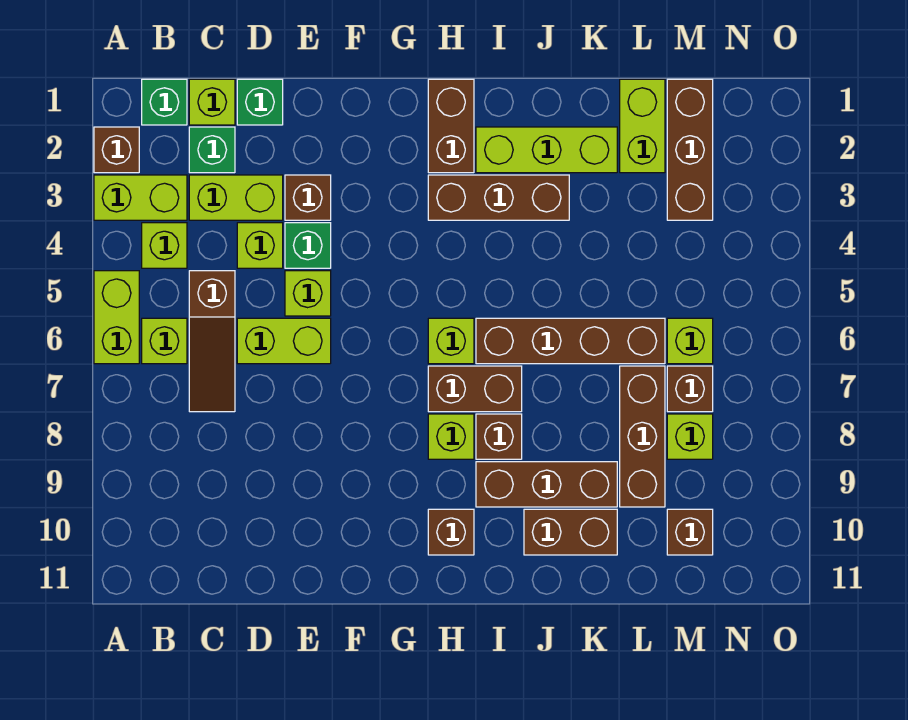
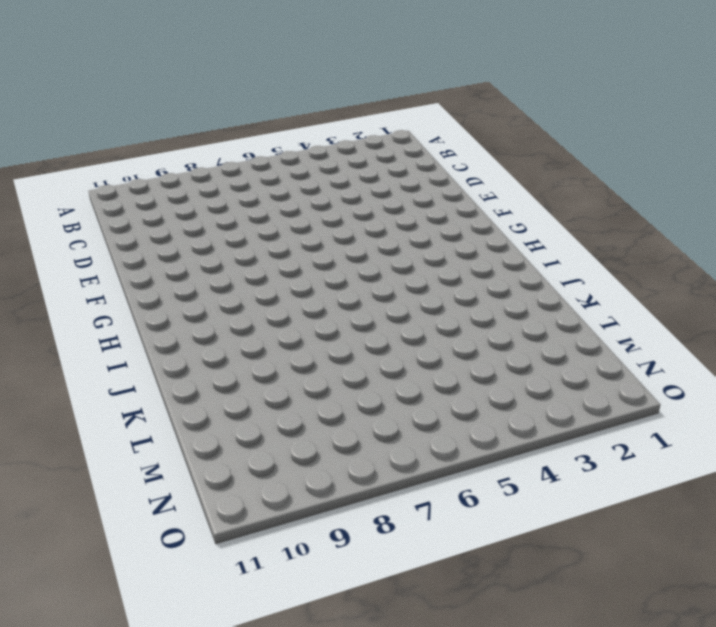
none -> brown brick A2 level 1
none -> lime brick A3:B3 level 1
none -> lime brick A5:A6 level 1
none -> green brick B1 level 1

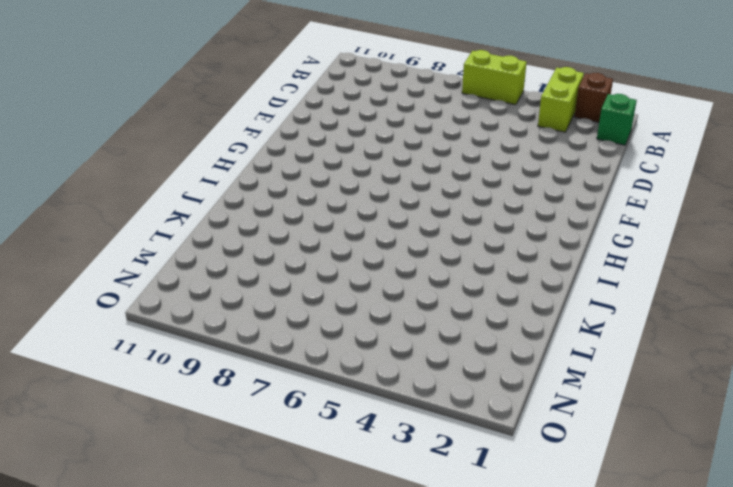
none -> lime brick B4 level 1
none -> lime brick B6 level 1
none -> lime brick C1 level 1
none -> green brick C2 level 1

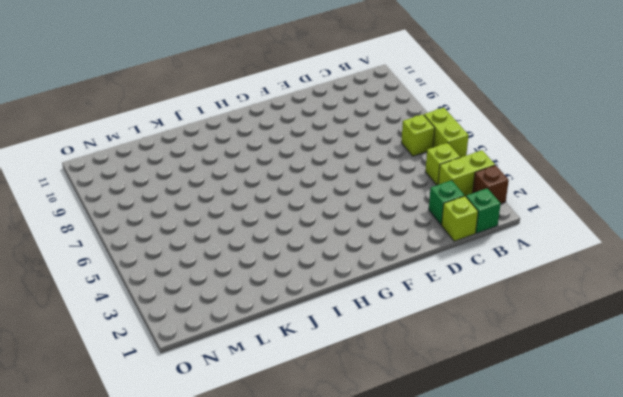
none -> lime brick C3:D3 level 1
none -> brown slope C5:C7 level 1 top 5
none -> green brick D1 level 1
none -> lime brick D4 level 1

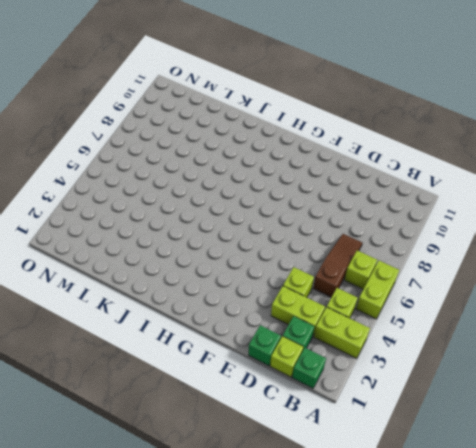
none -> brown brick A2 level 1
none -> lime brick D6:E6 level 1
none -> brown brick E3 level 1
none -> green brick E4 level 1

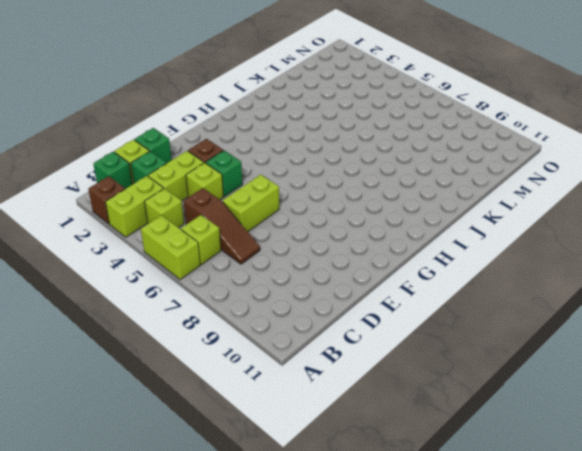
none -> lime brick E5 level 1
none -> brown brick H1:H2 level 1
none -> brown brick H3:J3 level 1
none -> lime brick H6 level 1

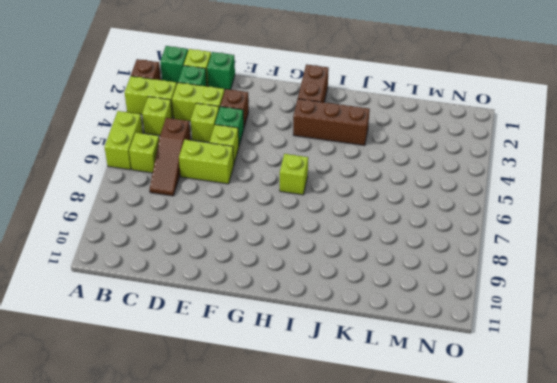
none -> brown brick H7:I7 level 1
none -> lime brick H8 level 1
none -> brown brick H10 level 1
none -> lime brick I2:K2 level 1

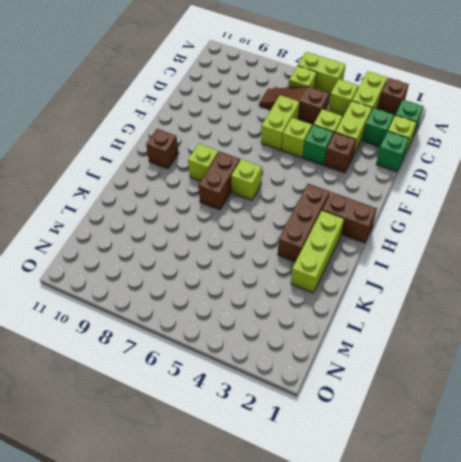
none -> brown brick I6:L6 level 1
none -> brown brick I8 level 1
none -> brown brick I9:K9 level 1
none -> brown brick J10:K10 level 1

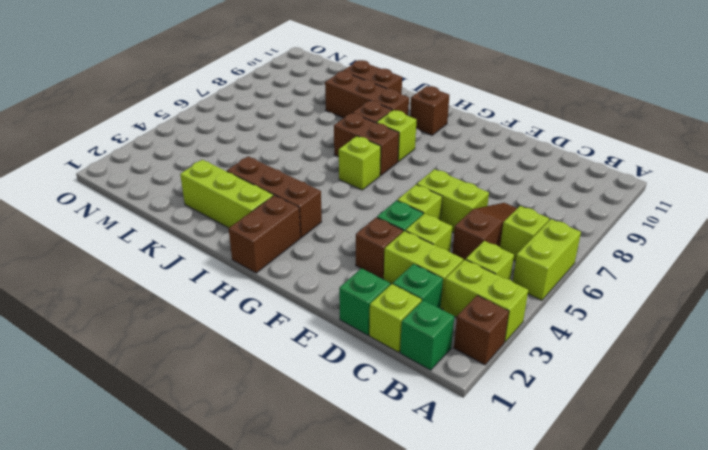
none -> brown brick I6:L6 level 1
none -> lime brick L1:L2 level 1
none -> brown brick L7:L9 level 1
none -> brown brick M1:M3 level 1

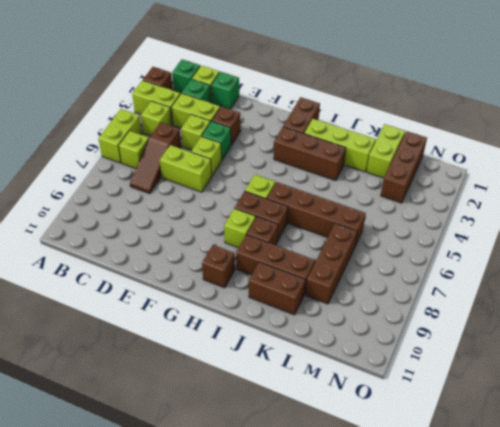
none -> lime brick M6 level 1
none -> brown brick M7 level 1
none -> lime brick M8 level 1
none -> brown brick M10 level 1

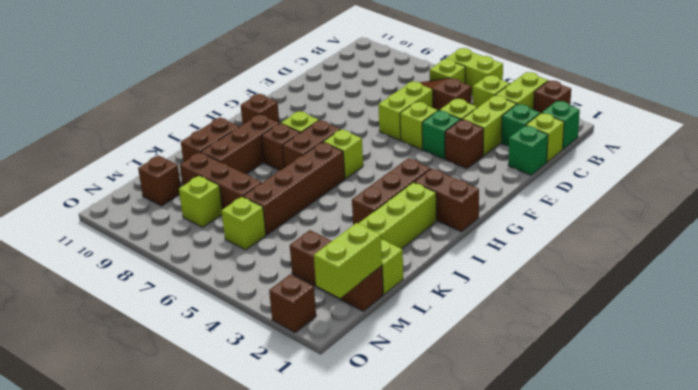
lime brick M1:N1 level 2 -> none
brown brick O2 level 1 -> brown brick M7 level 1

